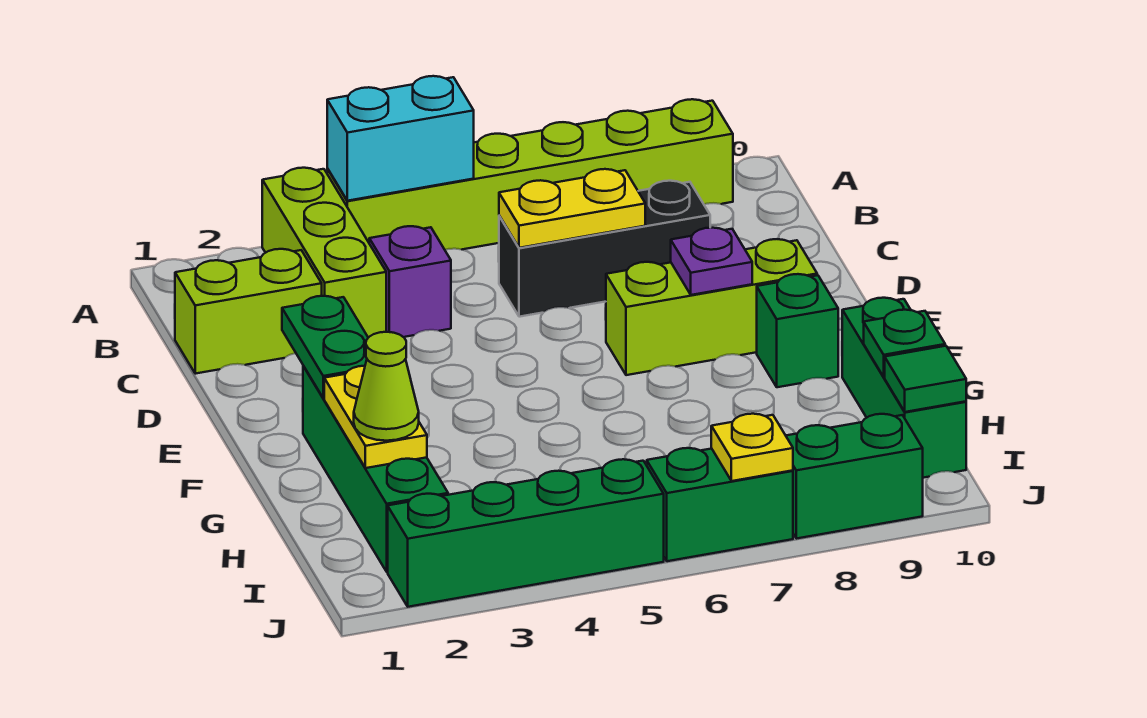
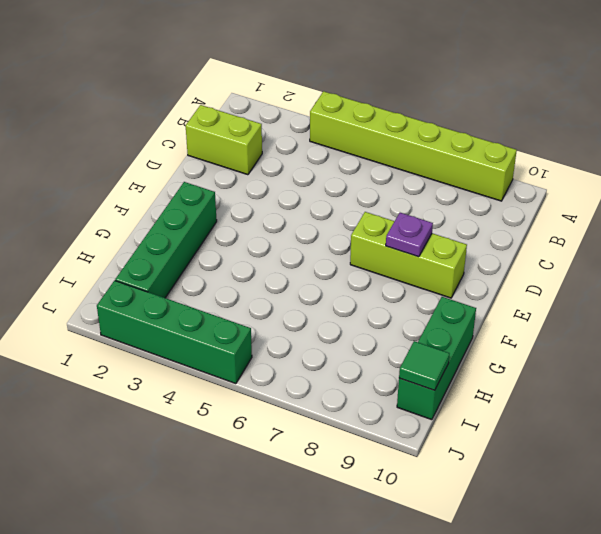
none -> lime brick A3:C3 level 1
none -> purple brick C4 level 1
none -> black brick C6:C8 level 1

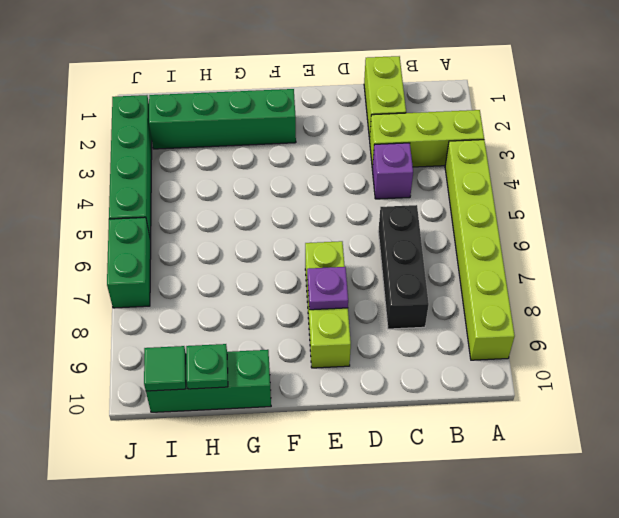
none -> green brick F9 level 1
none -> green brick J8:J9 level 1
none -> cyan brick A4:A5 level 2

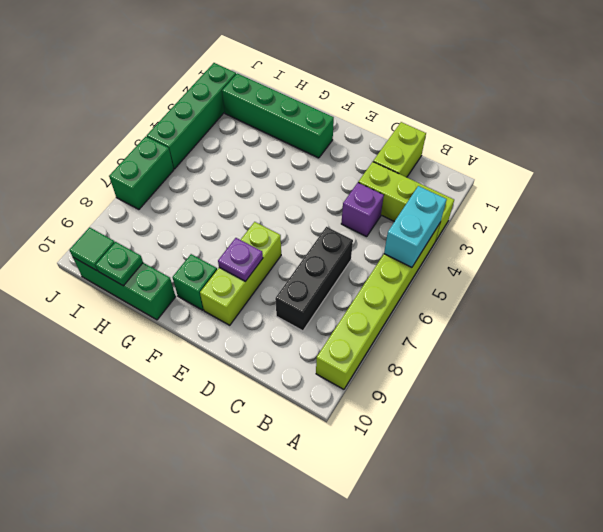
none -> green brick J8:J9 level 1
none -> yellow plate C6:C7 level 2
none -> green plate E2:F2 level 2

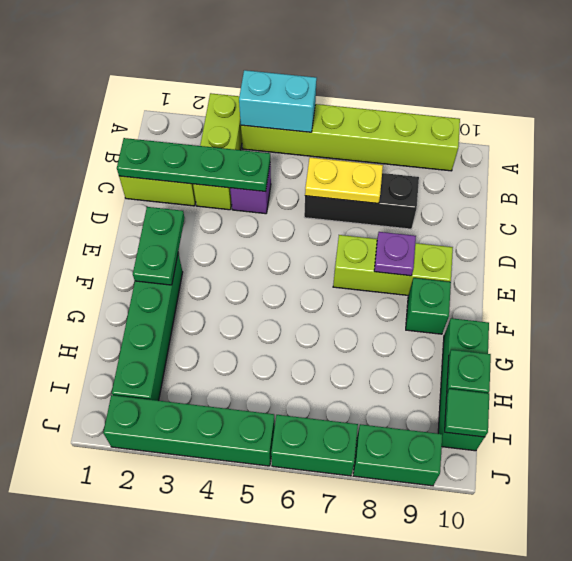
green plate C1:C4 level 2 -> none
none -> yellow plate G2:H2 level 2
none -> yellow plate J7 level 2
none -> lime cone H2 level 3

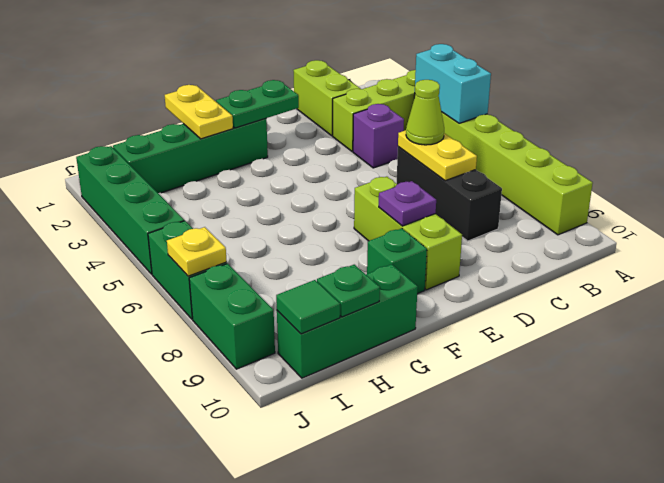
lime cone C6 level 3 -> lime cone H2 level 3
yellow plate G1:G2 level 2 -> yellow plate G2:H2 level 2

